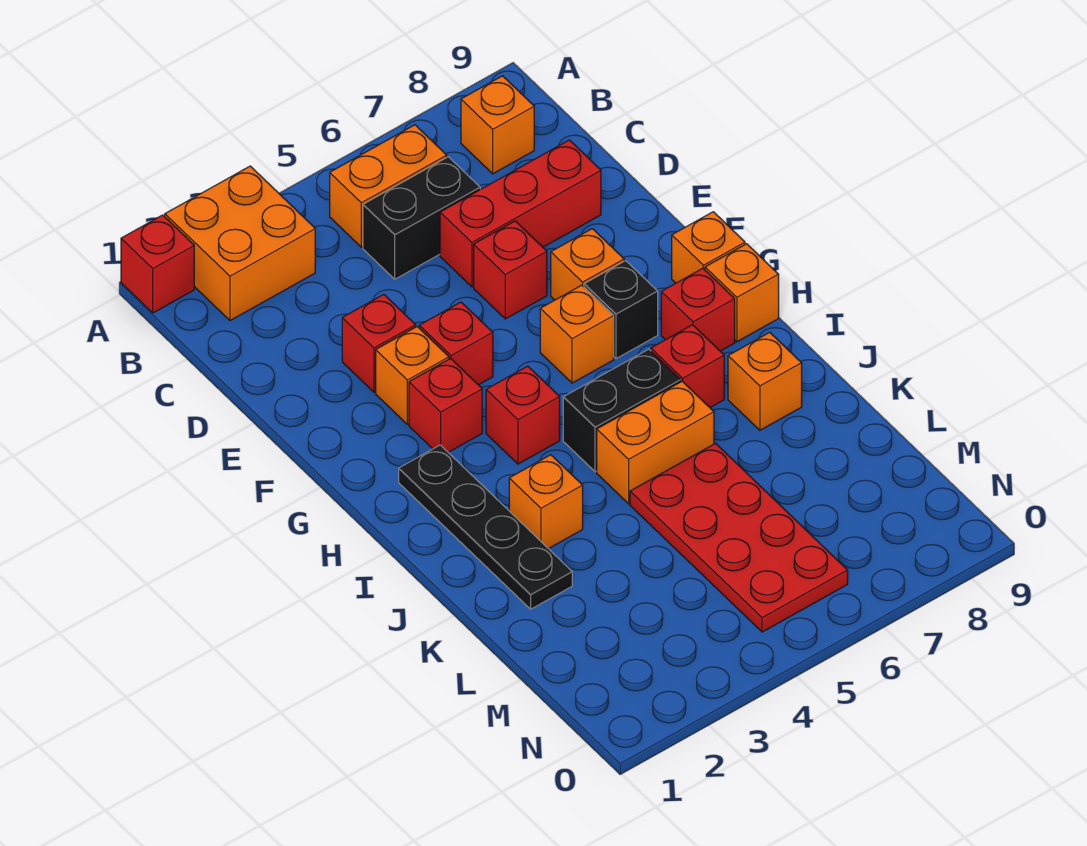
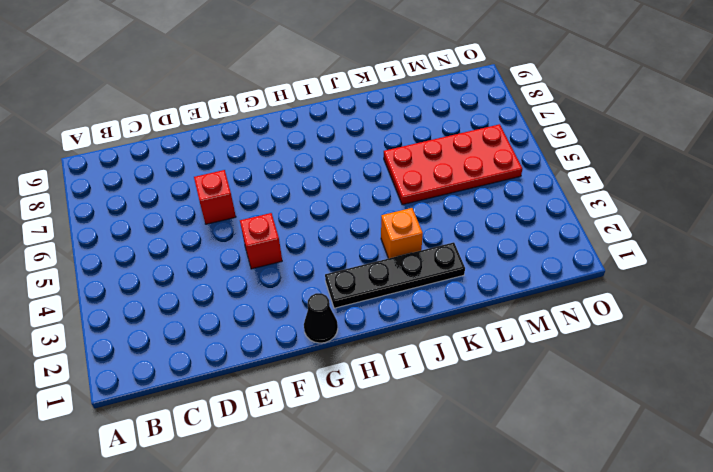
black cone G1 level 1 -> none
none -> red brick A1 level 1
none -> orange brick A2:B3 level 1
none -> orange brick B5:B6 level 1

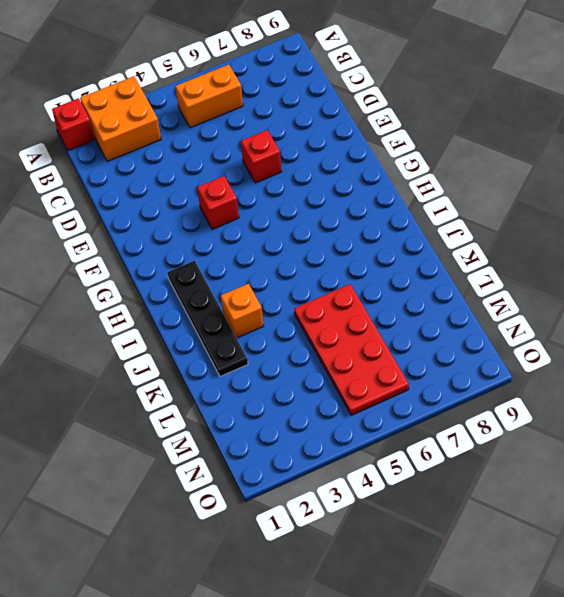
none -> orange brick B8 level 1
none -> black brick C5:C6 level 1
none -> red brick D6:D8 level 1

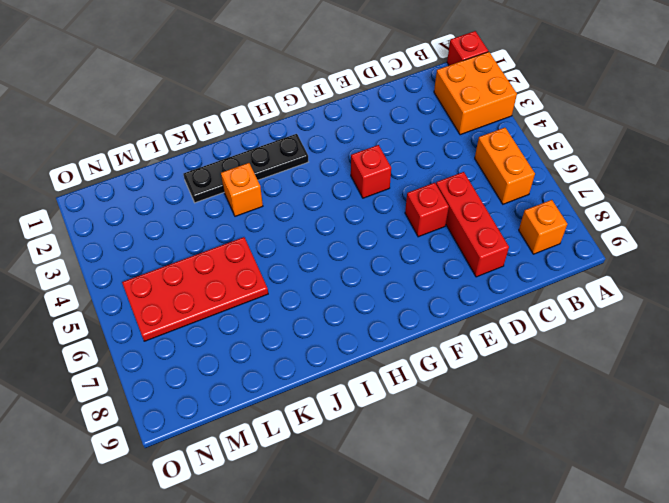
none -> black brick C5:C6 level 1
none -> red brick E3 level 1
none -> orange brick F3 level 1

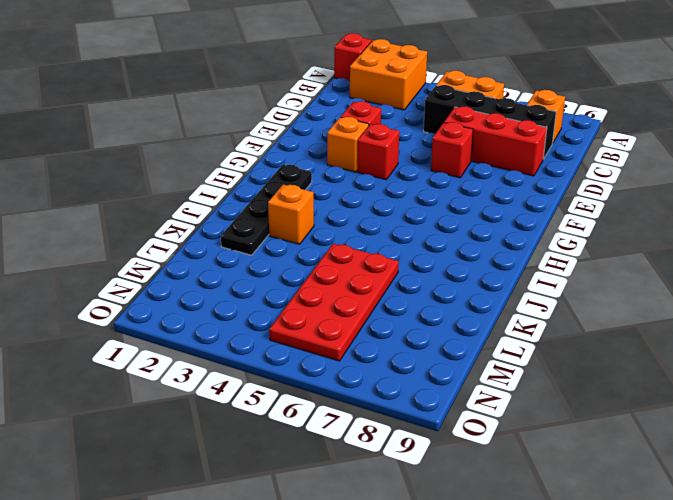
black brick C5:C8 level 1 -> black brick C5:C6 level 1
none -> orange brick F7 level 1
none -> red brick G3 level 1
none -> orange brick G6 level 1

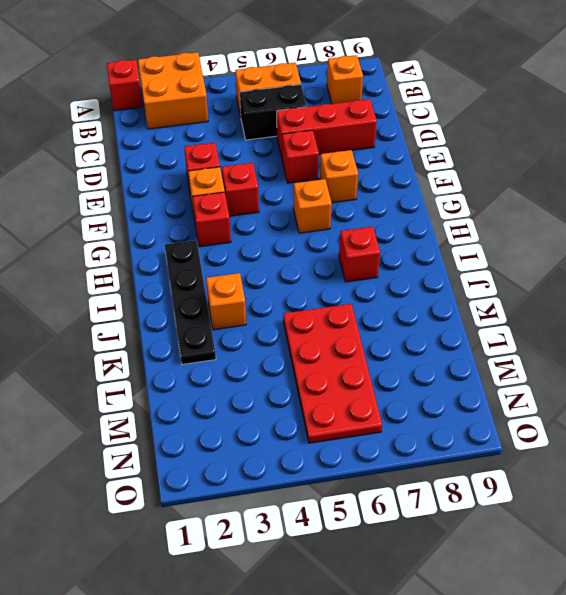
none -> black brick G7 level 1
none -> orange brick G9 level 1
none -> red brick H4 level 1

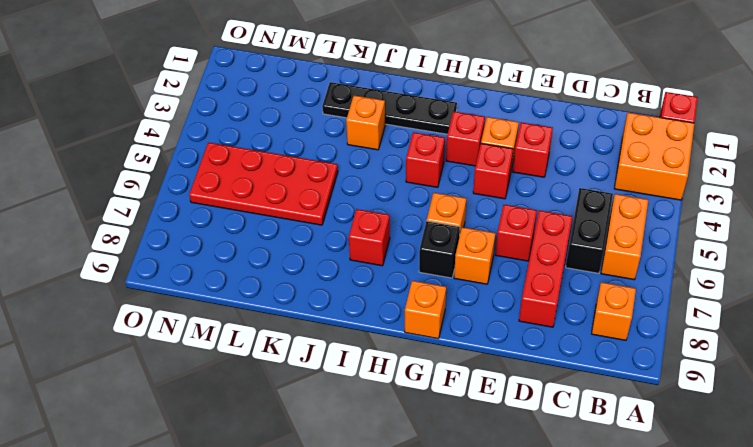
none -> red brick H8 level 1
none -> orange brick H9 level 1
none -> black brick I5:I6 level 1

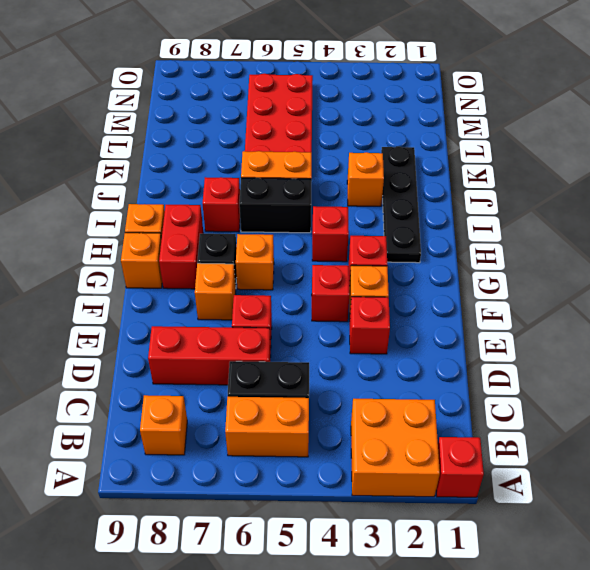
red brick G8:H8 level 1 -> red brick H8 level 1
none -> orange brick J8 level 1

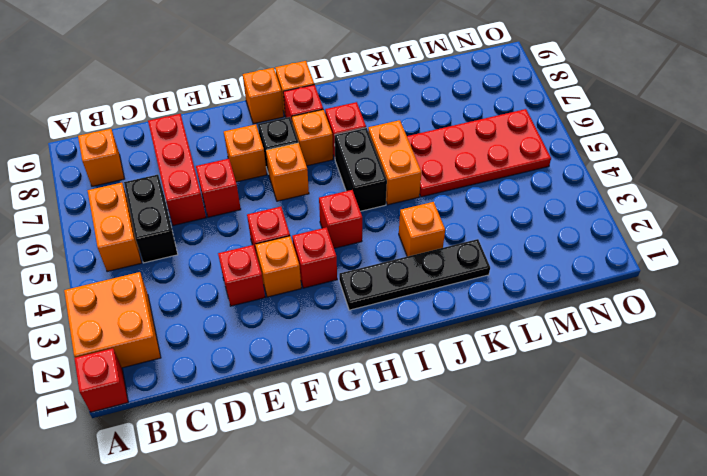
orange brick H7 level 1 -> orange brick J8 level 1

